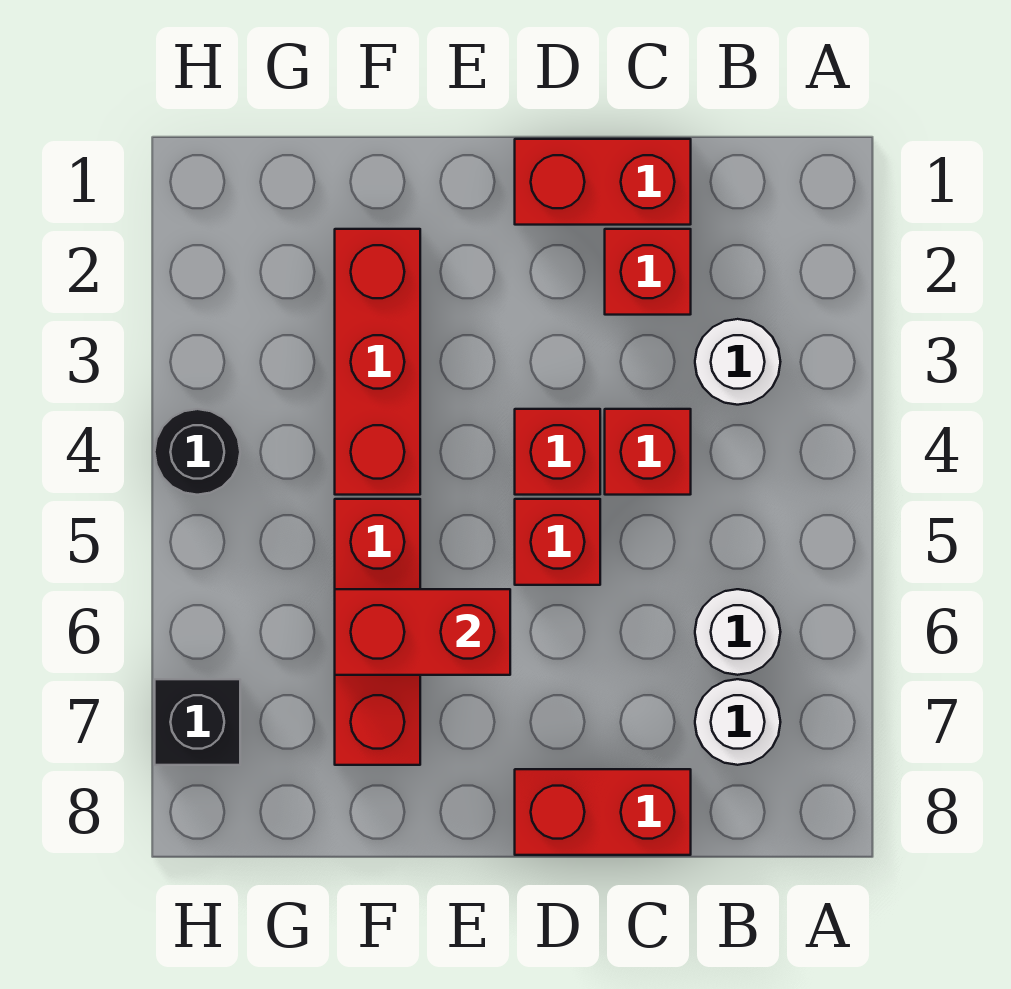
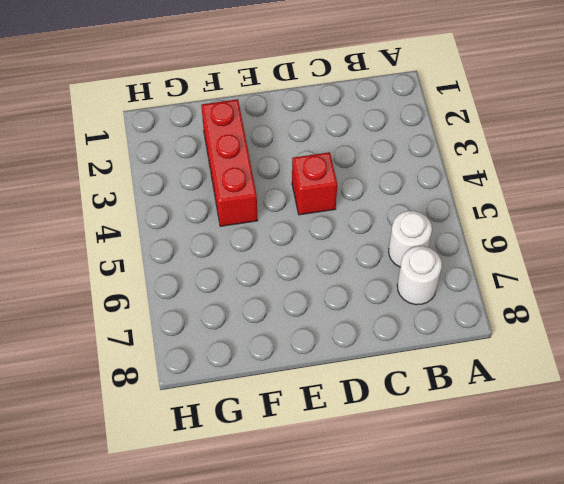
none -> white round brick B3 level 1
none -> red brick C1:D1 level 1
none -> red brick C2 level 1

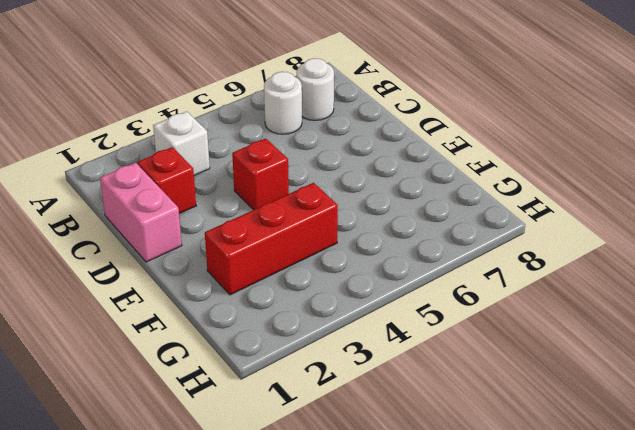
white brick B3 level 1 -> white round brick B3 level 1
pink brick C1:D1 level 1 -> red brick C1:D1 level 1
none -> red brick C4 level 1
none -> red brick C8:D8 level 1
none -> red brick D5 level 1

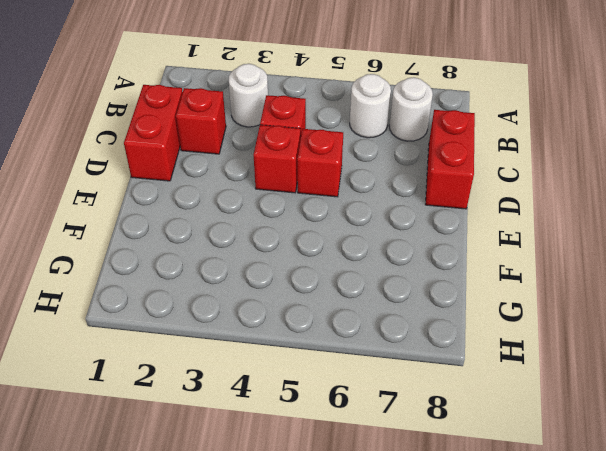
none -> red brick F2:F4 level 1
none -> red brick F5:F7 level 1
none -> black round brick H4 level 1

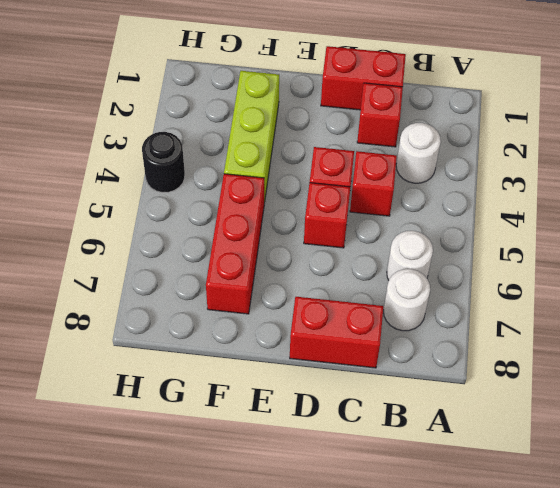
lime brick F2:F4 level 1 -> red brick F2:F4 level 1
none -> black brick H7 level 1
none -> red brick E6:F6 level 2

